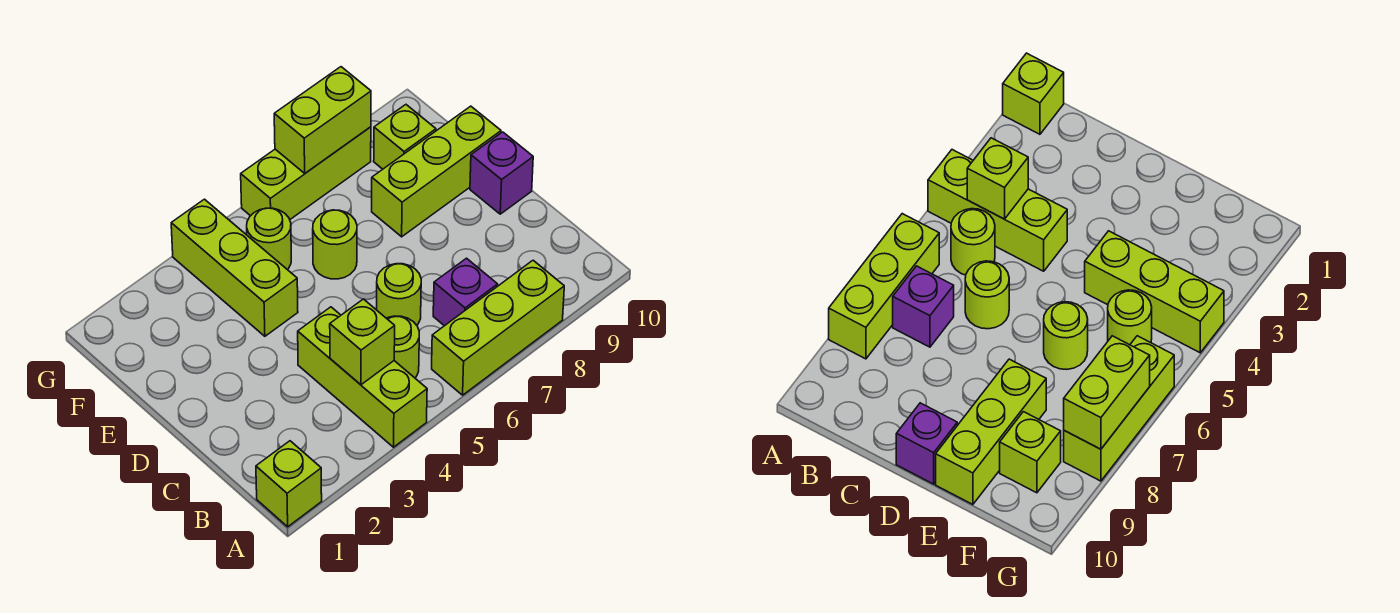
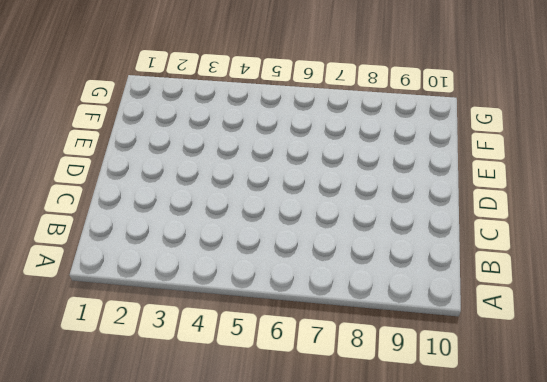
none -> lime brick A1 level 1
none -> lime brick A4:C4 level 1
none -> lime brick A6:A8 level 1

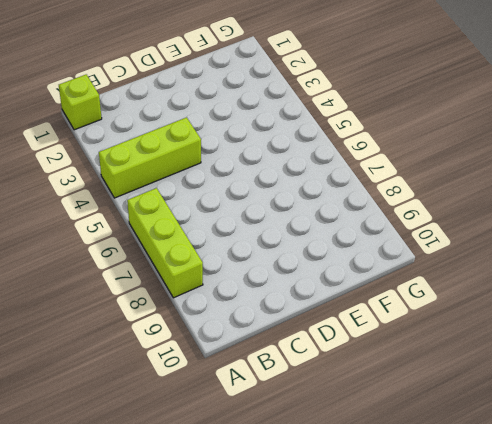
none -> lime round brick B5 level 1
none -> purple brick B7 level 1
none -> lime round brick C6 level 1

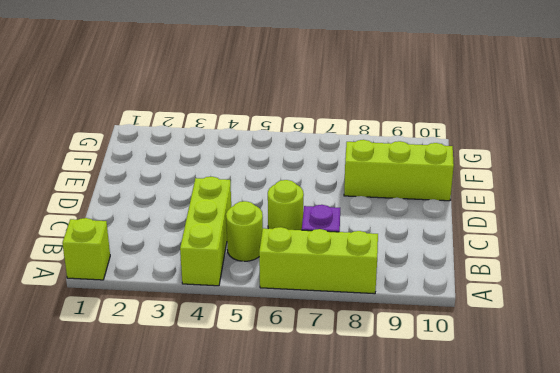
none -> purple brick D10 level 1
none -> lime brick E4:G4 level 1
none -> lime round brick E6 level 1

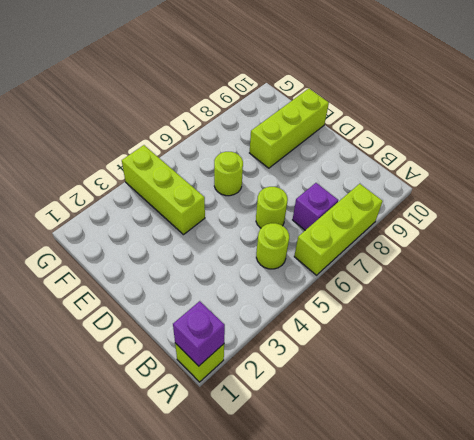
purple brick A1 level 2 -> purple brick D10 level 1
none -> lime brick A4:C4 level 1
none -> lime round brick F5 level 1
none -> lime brick F9 level 1

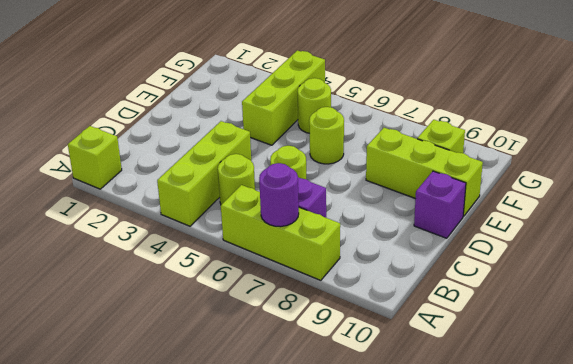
purple round brick A7 level 2 -> none
none -> lime brick G6:G8 level 1
none -> lime brick B4 level 2
none -> lime brick G7:G8 level 2

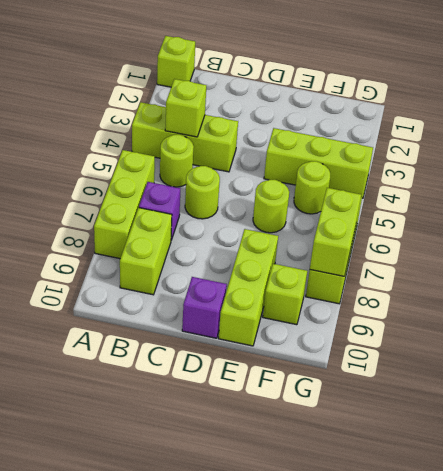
lime brick B8:B9 level 1 -> none

